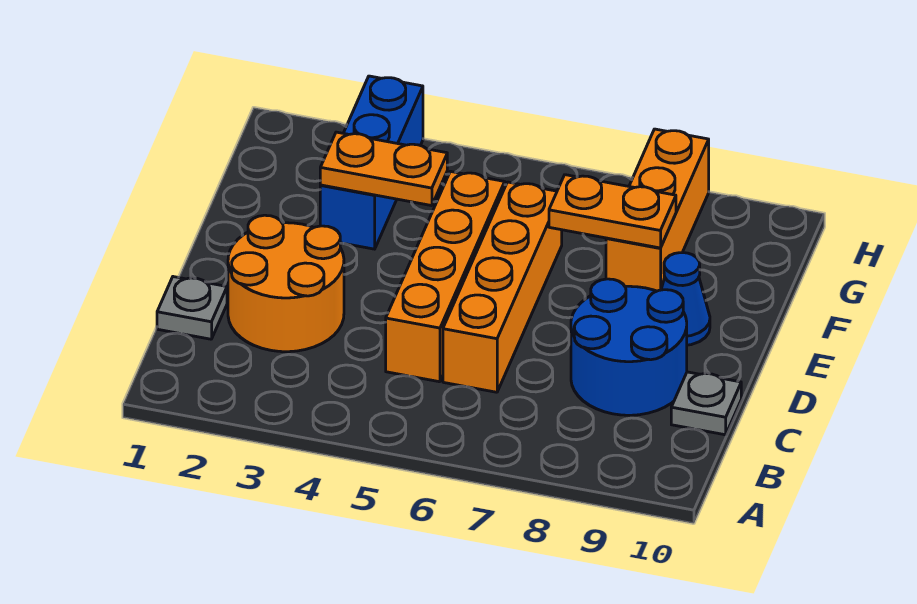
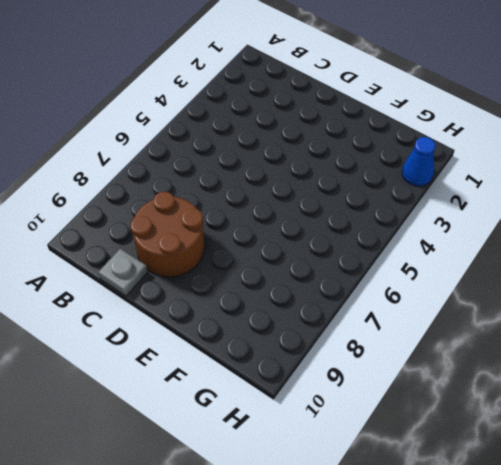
brown round brick C8:D9 level 1 -> blue round brick C8:D9 level 1
blue cone H2 level 1 -> blue cone E9 level 1
none -> grey plate C1 level 1
none -> orange round brick C2:D3 level 1

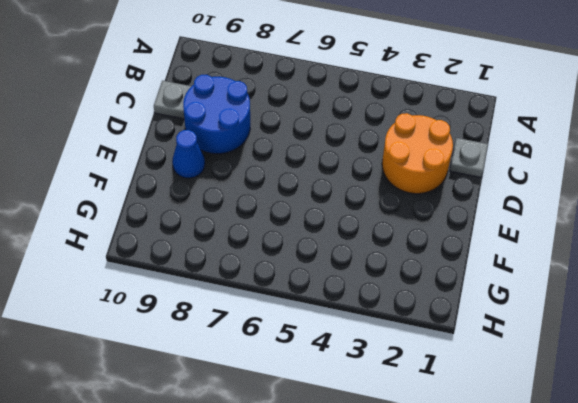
none -> orange brick C5:F5 level 1
none -> orange brick C6:F6 level 1

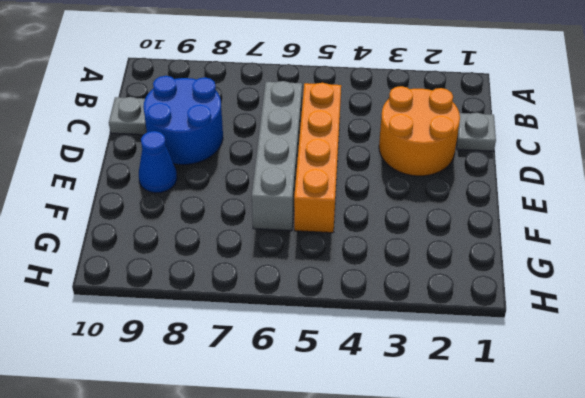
grey brick C6:F6 level 1 -> orange brick C6:F6 level 1
none -> blue brick F3:H3 level 1
none -> orange brick F8:H8 level 1

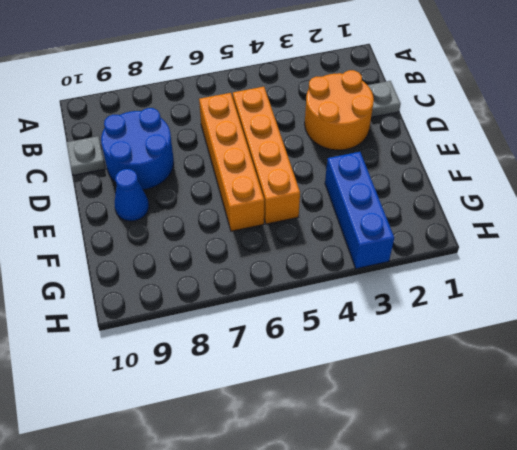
none -> orange brick F8:H8 level 1
none -> orange plate F3:F4 level 2

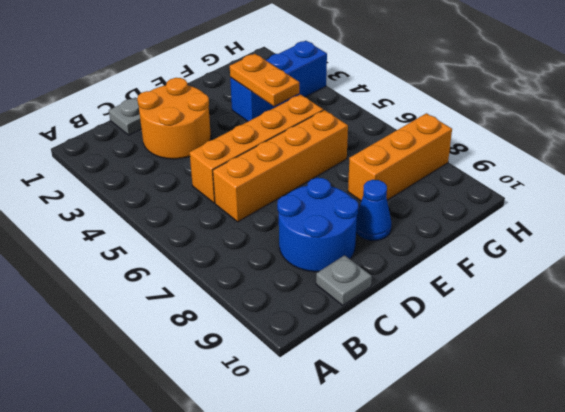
none -> orange plate F7:F8 level 2

